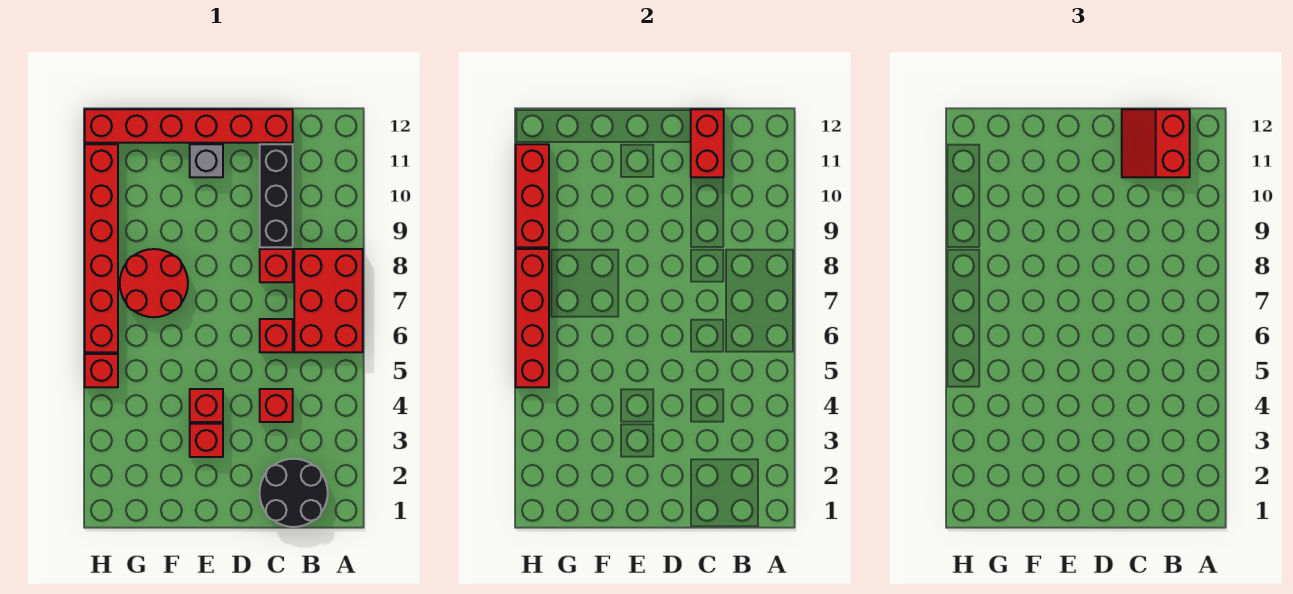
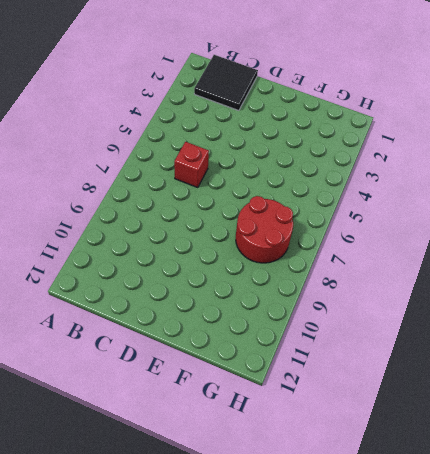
black tile B1:C2 level 1 -> black round brick B1:C2 level 1
none -> red brick A6:B8 level 1
none -> red brick C4 level 1
none -> red brick C8 level 1

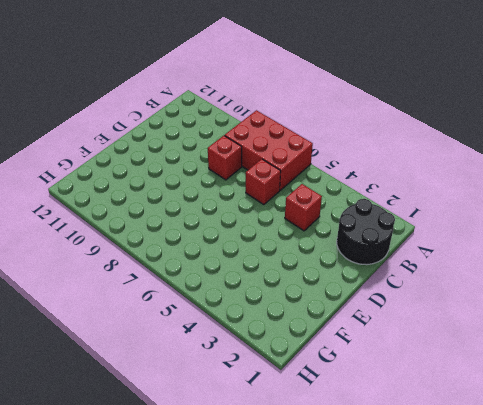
none -> black brick C9:C11 level 1
none -> red brick C12:H12 level 1
none -> red brick E3 level 1

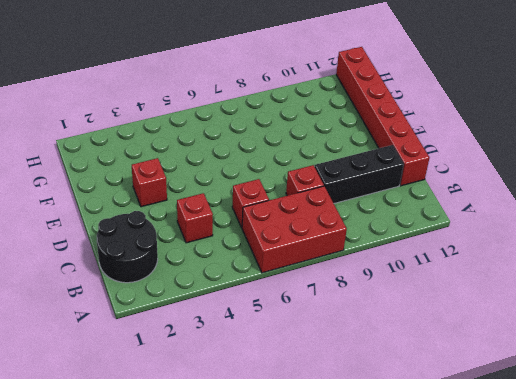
none -> red brick E4 level 1
none -> grey brick E11 level 1
none -> red round brick F7:G8 level 1

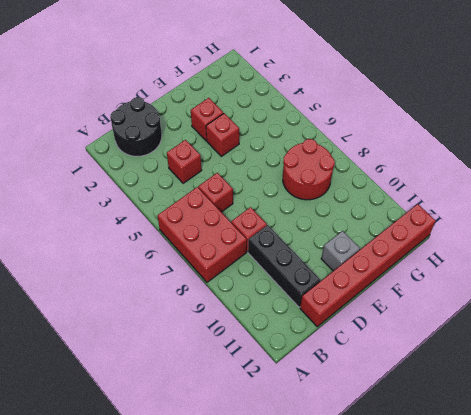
none -> red brick H5 level 1
none -> red brick H6:H11 level 1
none -> red brick C11:C12 level 2

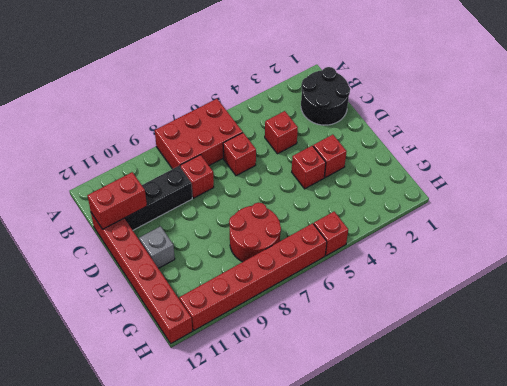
none -> red brick H5:H8 level 2
none -> red brick H9:H11 level 2
none -> red slope B11:C12 level 3 top B

